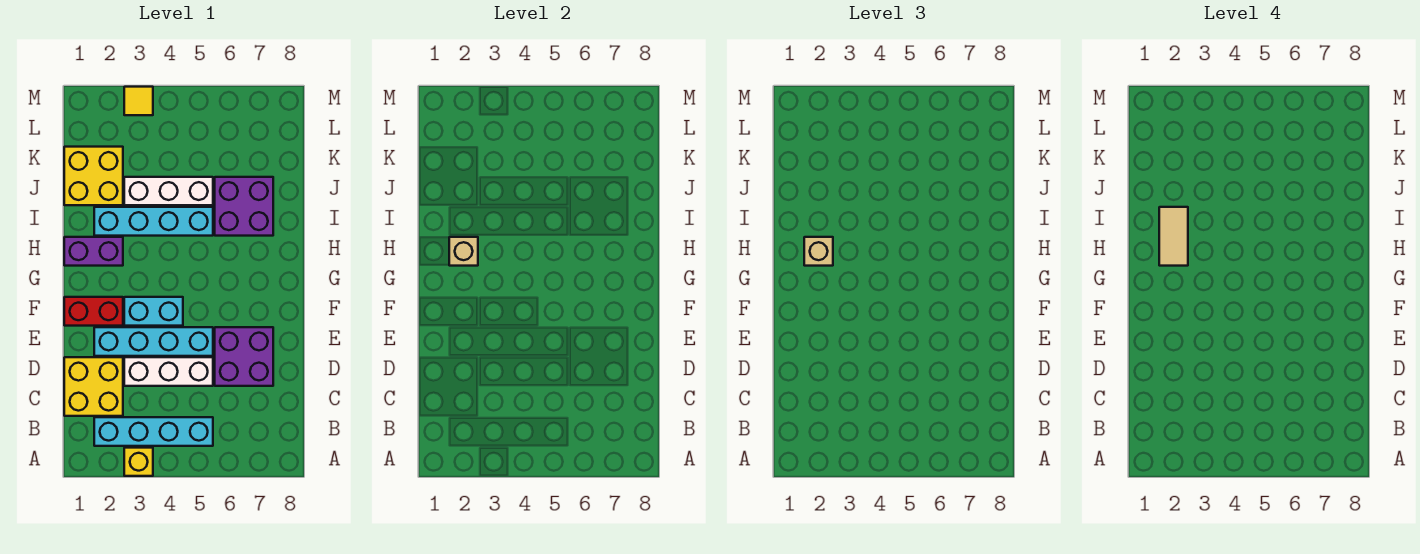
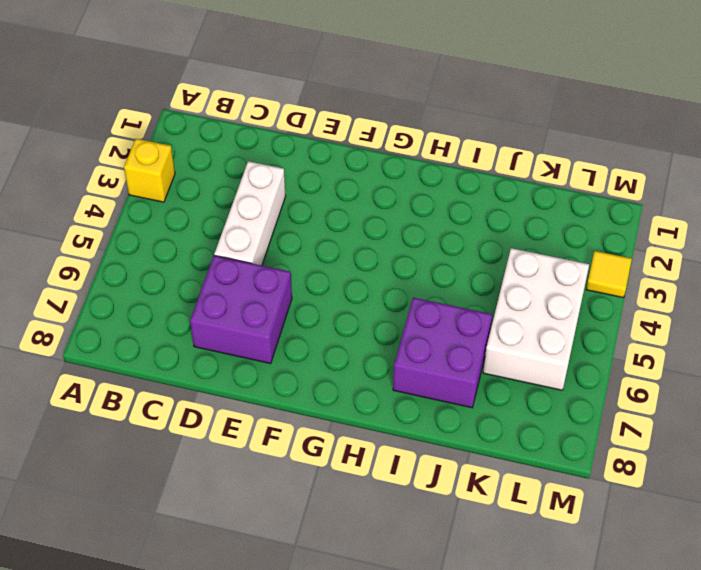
white brick K4:L6 level 1 -> none
none -> cyan brick B2:B5 level 1
none -> yellow brick C1:D2 level 1
none -> cyan brick E2:E5 level 1

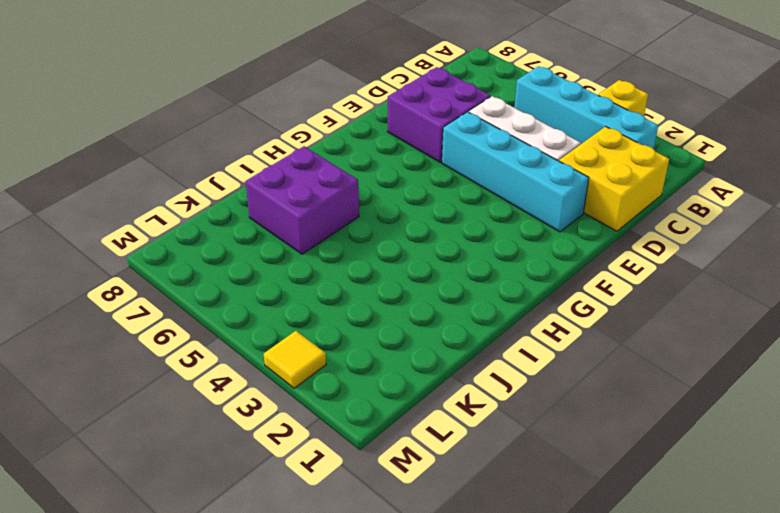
none -> red brick F1:F2 level 1
none -> cyan brick F3:F4 level 1
none -> purple brick H1:H2 level 1

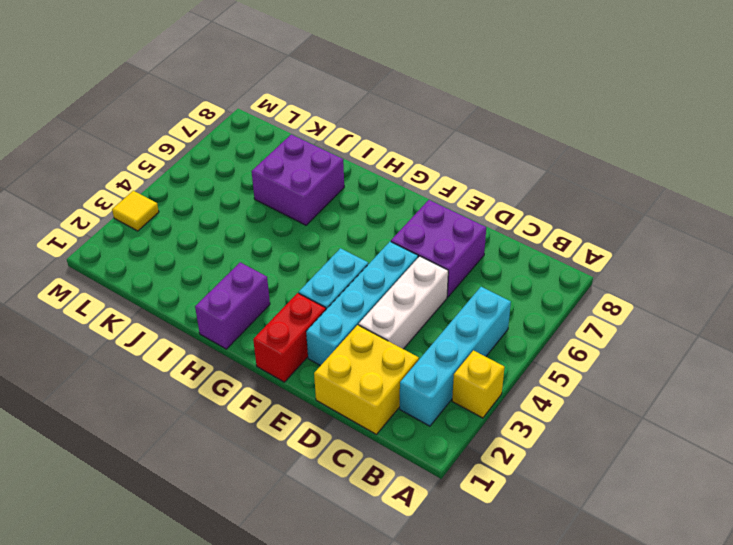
none -> cyan brick I2:I5 level 1
none -> yellow brick J1:K2 level 1
none -> white brick J3:J5 level 1

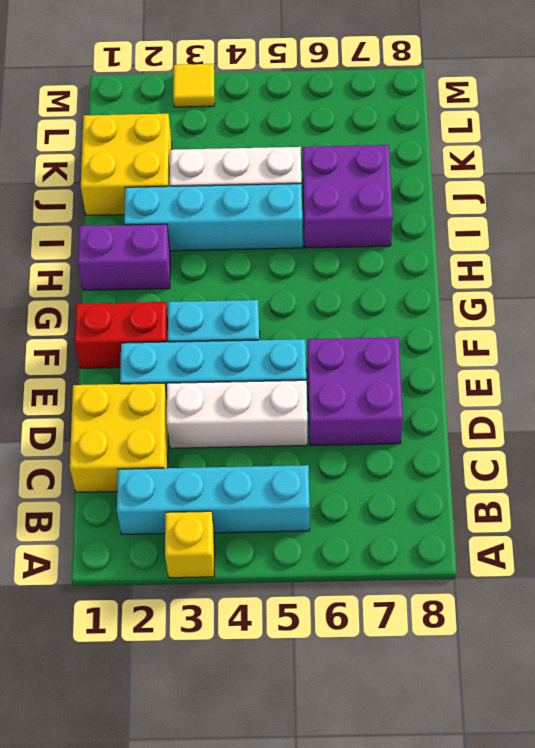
none -> tan brick H2 level 2
none -> tan brick H2 level 3
none -> tan tile H2:I2 level 4

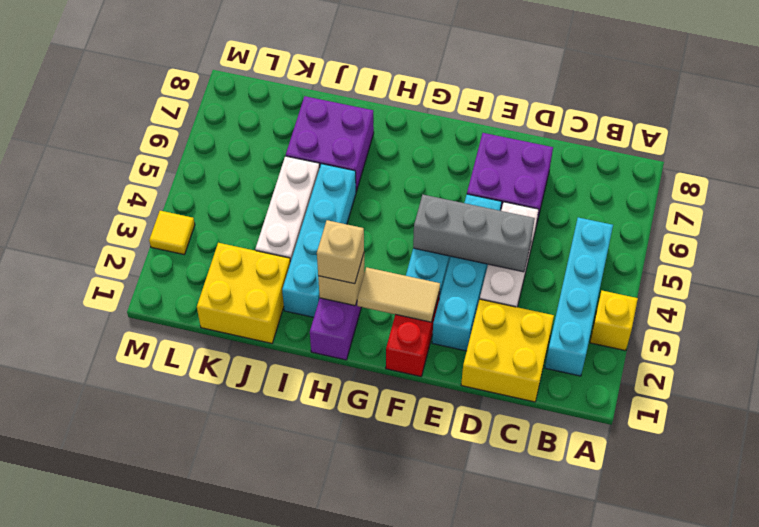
grey brick D4:F4 level 2 -> none
tan tile F2:G2 level 2 -> tan tile H2:I2 level 4

